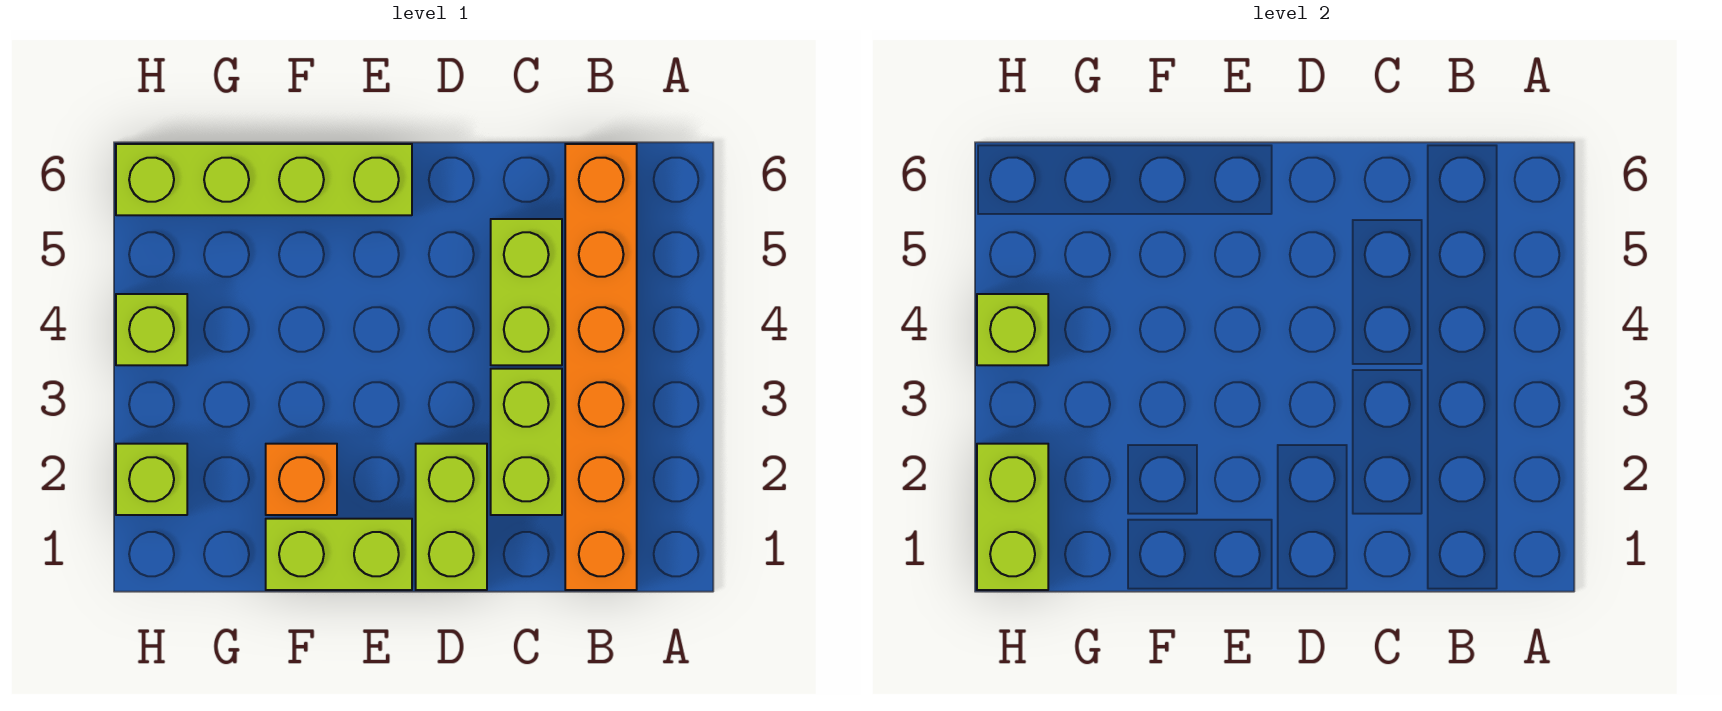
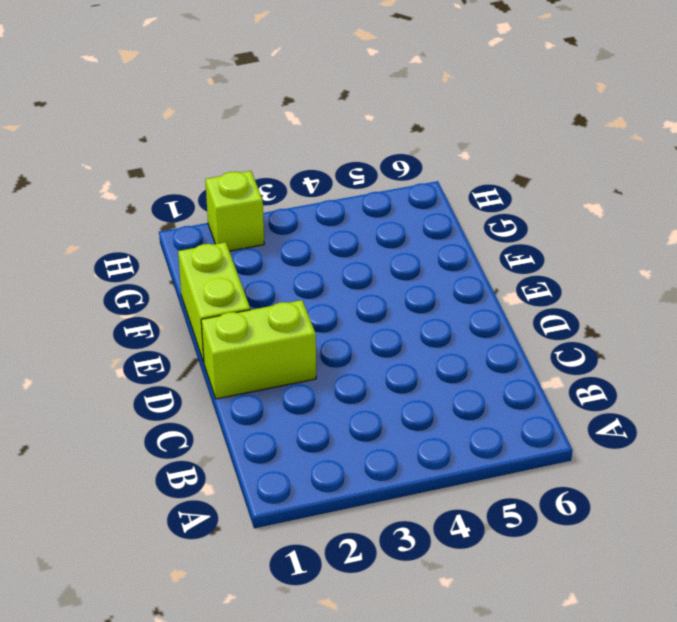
none -> orange brick B1:B6 level 1
none -> lime brick C2:C3 level 1

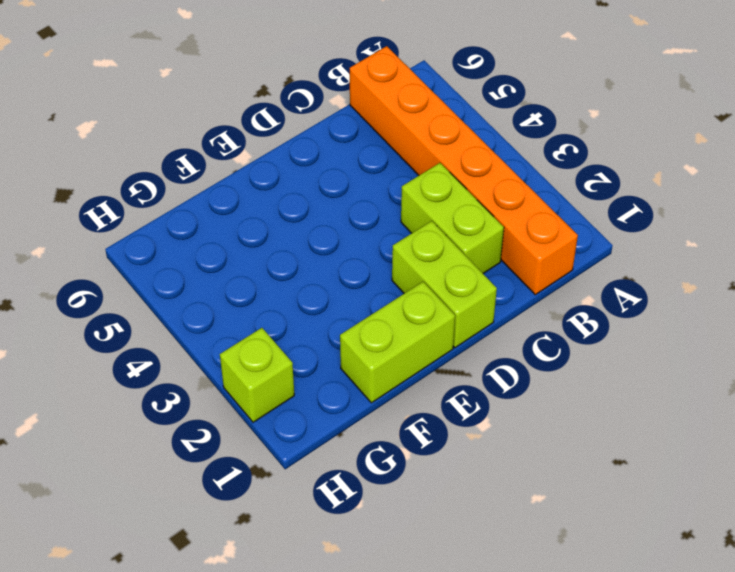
none -> lime brick C4:C5 level 1
none -> lime brick E6:H6 level 1

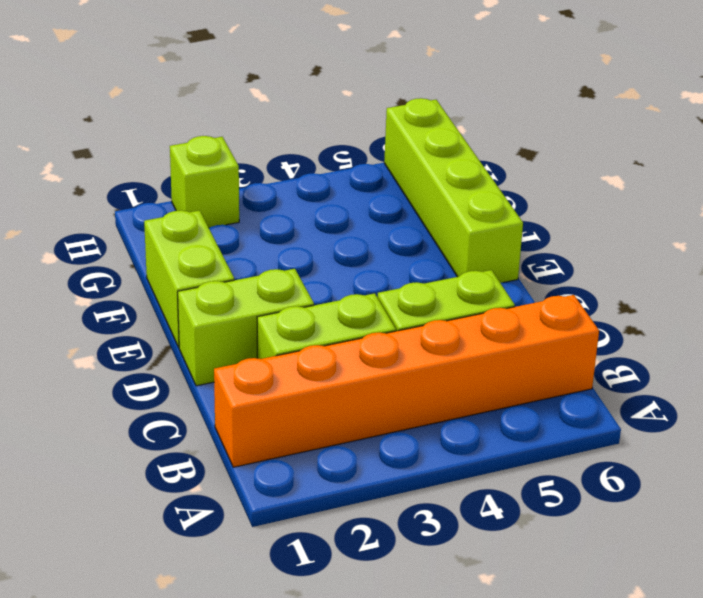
none -> orange brick F2 level 1
none -> lime brick H4 level 1

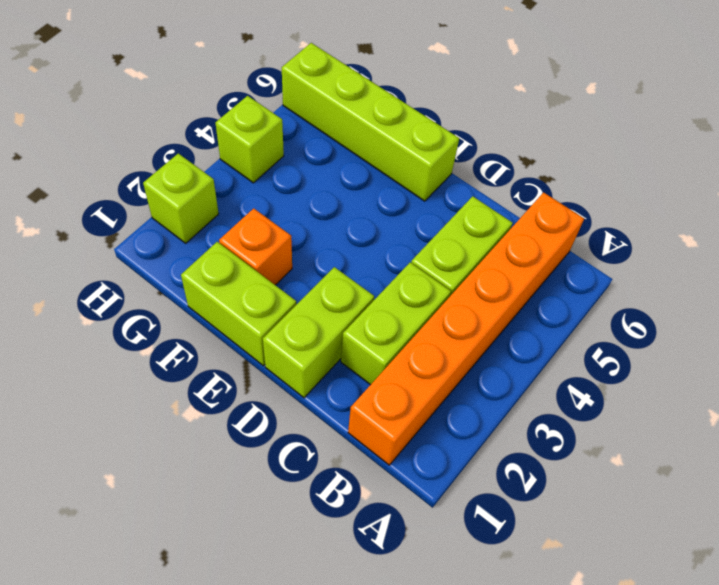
none -> lime brick H1:H2 level 2
none -> lime brick H4 level 2

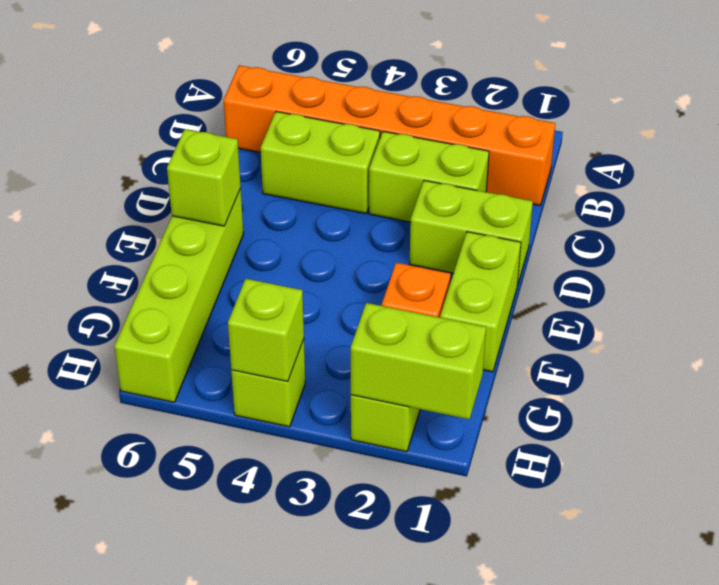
lime brick E6 level 2 -> none

